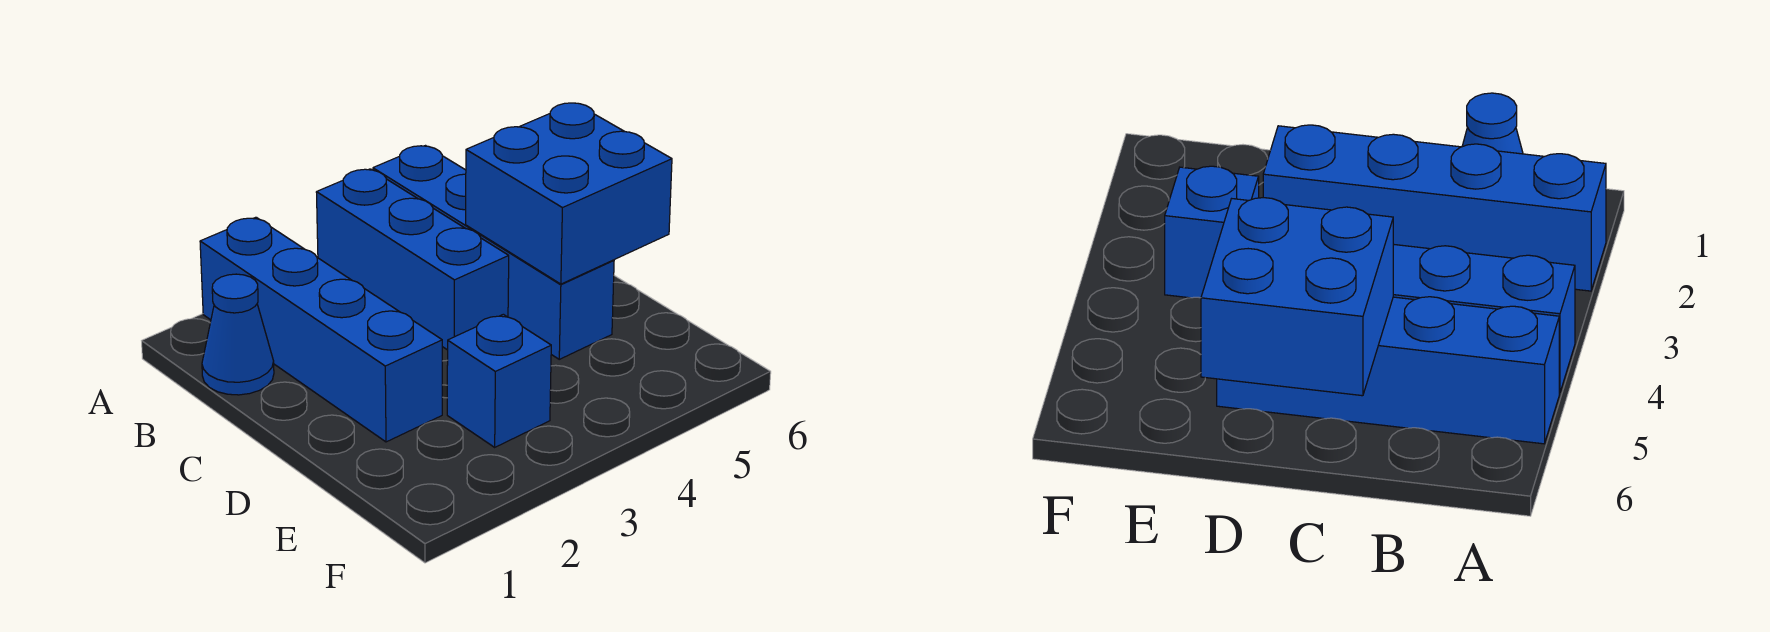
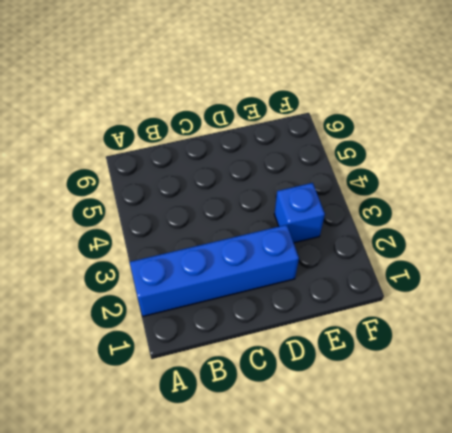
none -> blue brick A4:C4 level 1
none -> blue brick A5:D5 level 1

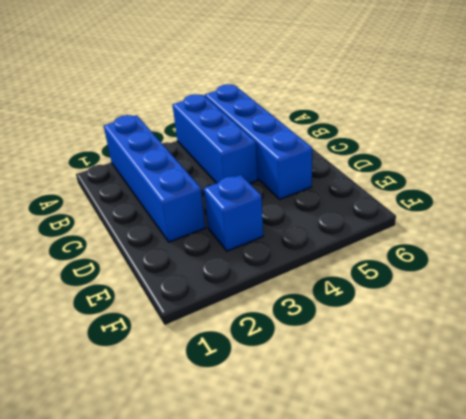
none -> blue cone B1 level 1
none -> blue brick C5:D6 level 2

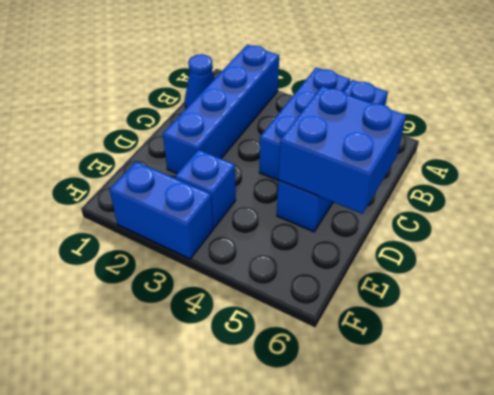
blue brick F2:F3 level 1 -> none

